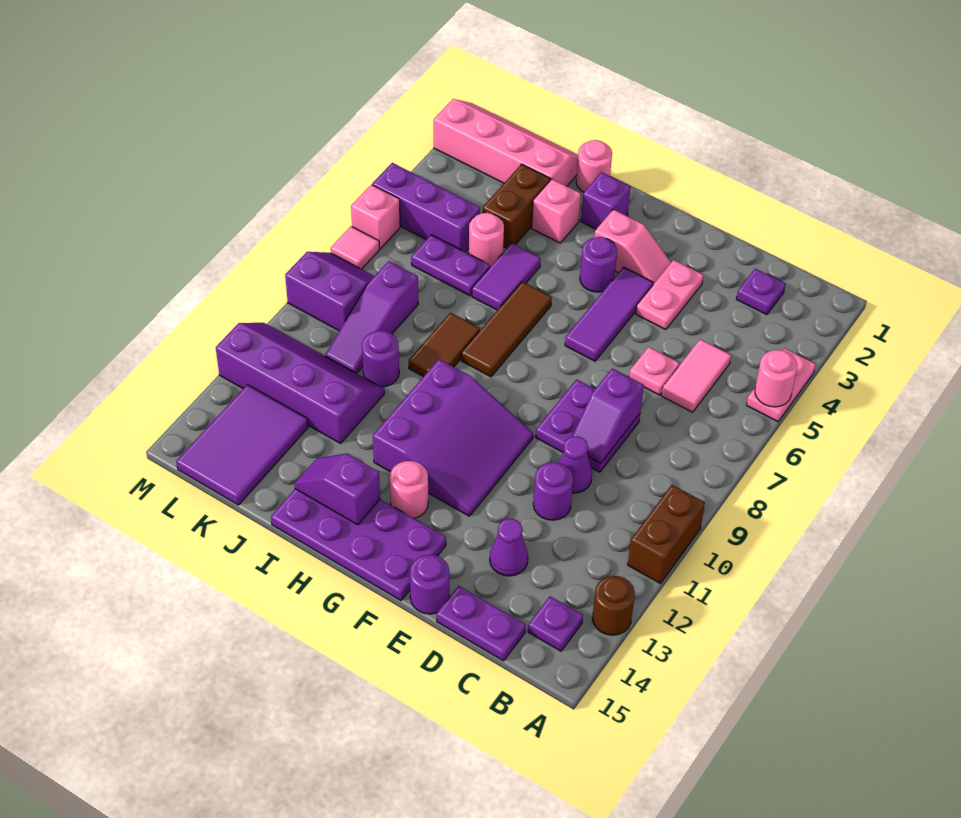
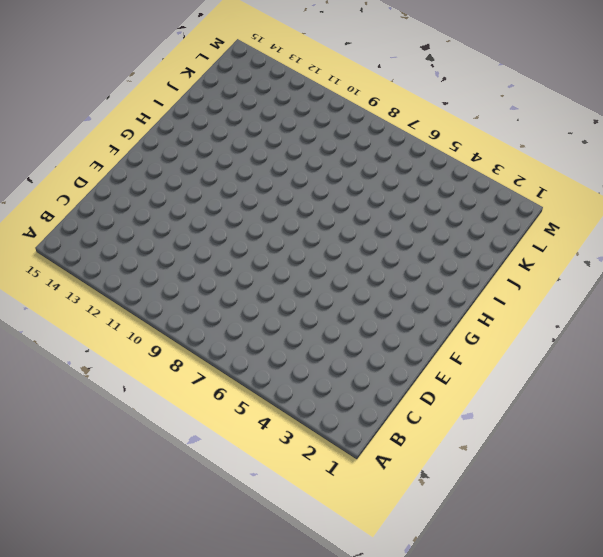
none -> pink plate A4:A5 level 1
none -> brown brick A10:A11 level 1
none -> brown round brick A13 level 1
none -> purple plate B14 level 1

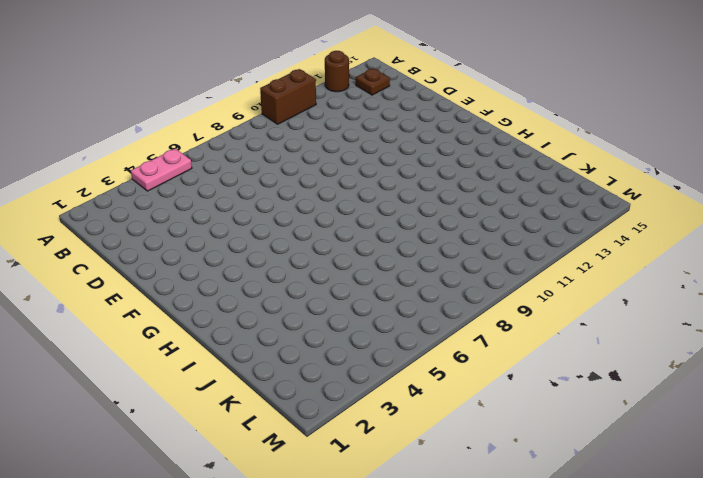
brown plate B14 level 1 -> purple plate B14 level 1
none -> purple plate C2 level 1
none -> pink tile C5:C6 level 1
none -> purple plate C15:D15 level 1
none -> pink plate D6 level 1

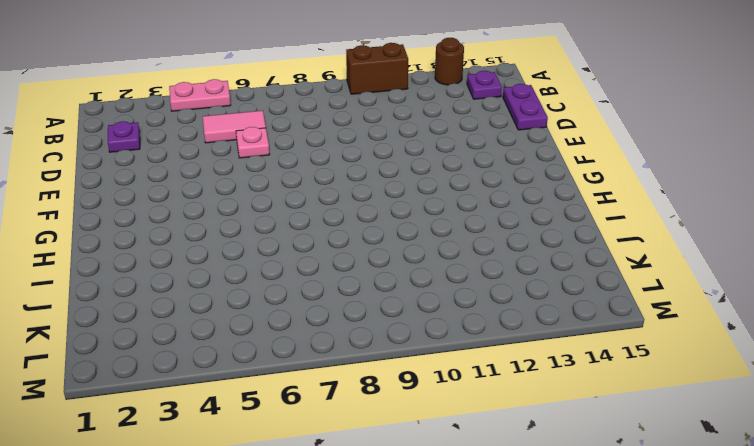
none -> purple plate D8:E9 level 1
none -> purple cone D10 level 1
none -> purple round brick D11 level 1
none -> purple cone D13 level 1

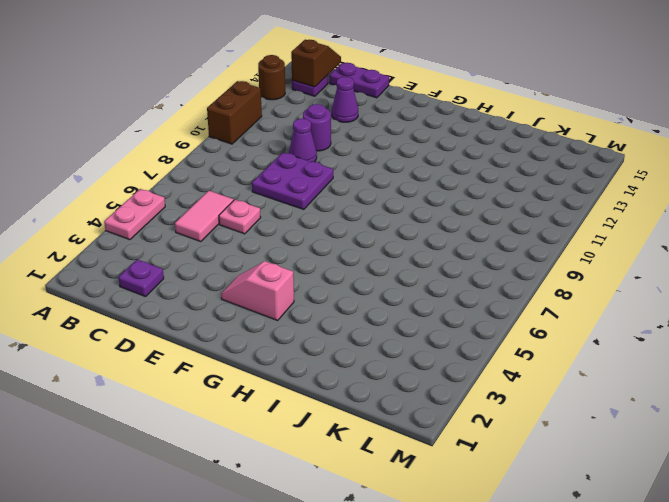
brown slope B14:B15 level 2 top 14 -> none
none -> pink plate E3:E4 level 1
none -> purple round brick E15 level 1
none -> purple tile F4:F6 level 1
none -> purple slope F10:H12 level 1 top H

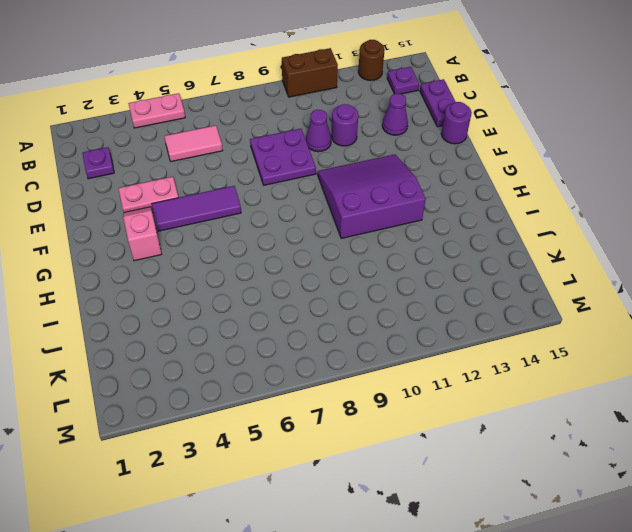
none -> pink plate D6 level 1
none -> purple plate F14:I15 level 1
none -> purple round brick G4 level 1
none -> pink round brick G13 level 1

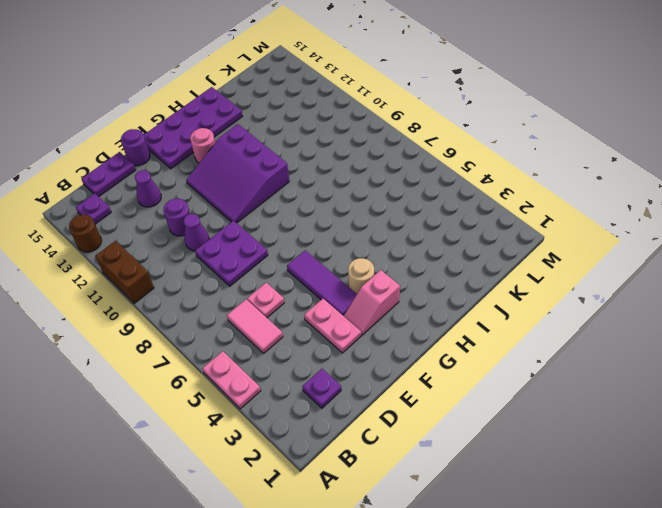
tan round brick G4 level 1 -> purple round brick G4 level 1
none -> purple brick H2 level 1
none -> brown tile H6:H8 level 1
none -> pink round brick I1 level 1
none -> pink brick I3 level 1

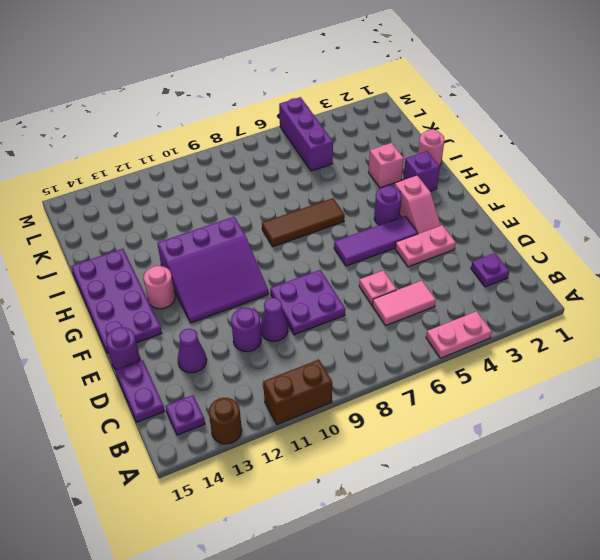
none -> purple tile I5:I6 level 1
none -> brown tile I8:I9 level 1
none -> pink slope J1:M2 level 1 top 2
none -> brown brick J3:J4 level 1

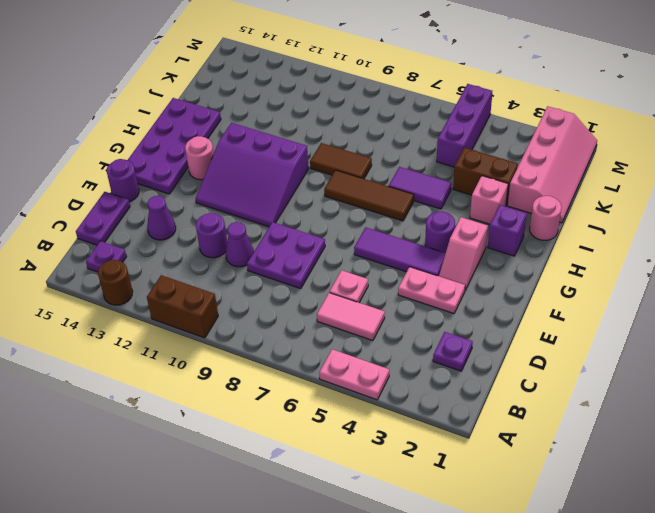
none -> pink round brick J5 level 1
none -> purple plate J6:K6 level 1
none -> purple round brick J10 level 1
none -> purple slope J11:M12 level 1 top 12

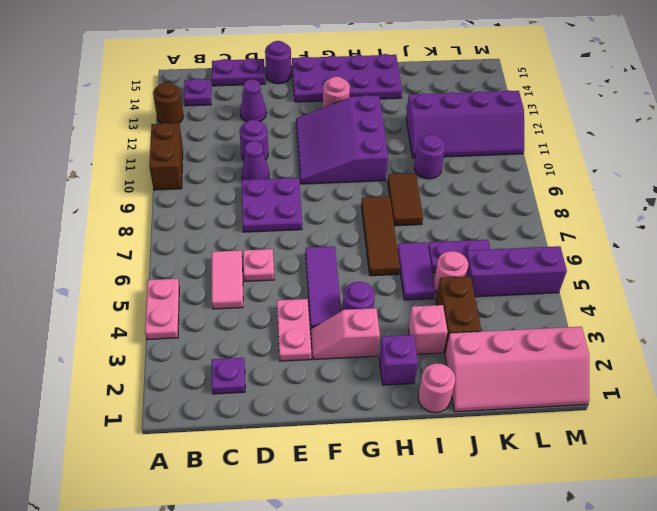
none -> purple slope K8:K10 level 1 top 8
none -> purple tile K13:L15 level 1
none -> purple slope L8:M9 level 1 top 9
none -> pink brick M6 level 1

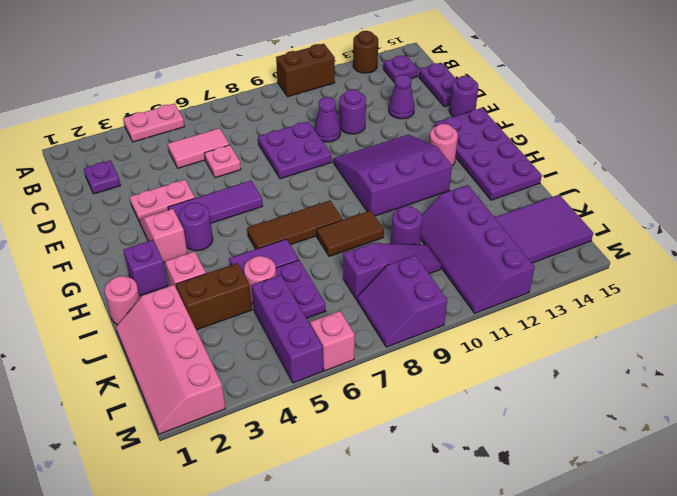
none -> pink tile M7 level 1
none -> pink round brick A5 level 2
none -> purple slope D8:D9 level 2 top 8
none -> purple slope H14:I14 level 2 top H

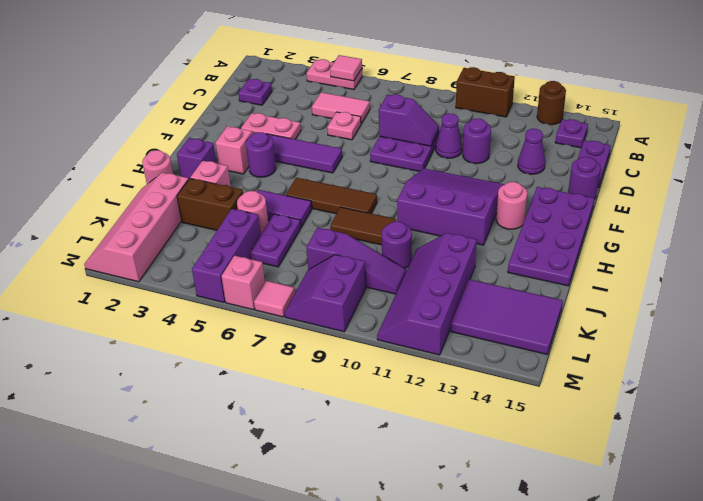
pink tile A5 level 2 -> pink round brick A5 level 2
none -> purple slope H14:I14 level 2 top H

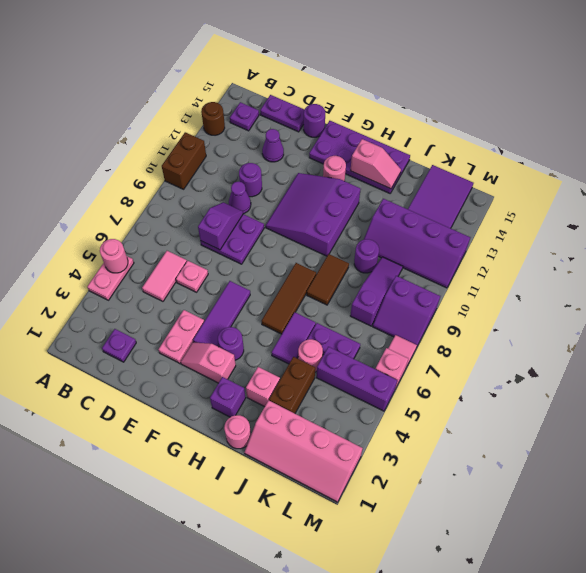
pink slope H14:I14 level 2 top H -> purple slope H14:I14 level 2 top H

